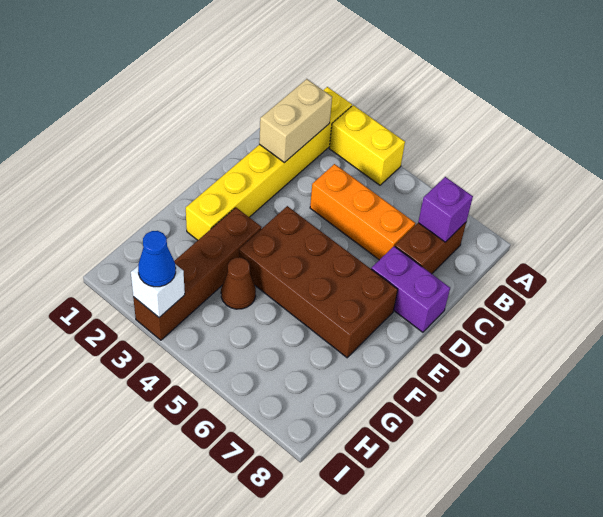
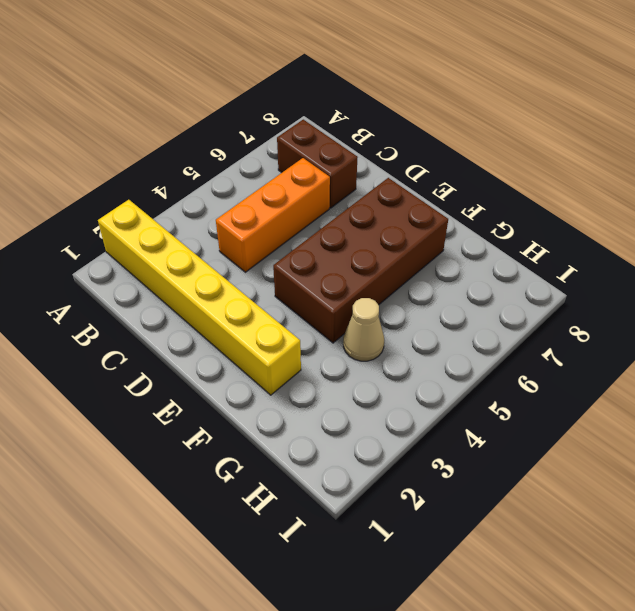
tan cone G4 level 1 -> brown cone G4 level 1
none -> yellow brick A3:A4 level 1
none -> purple brick D7:D8 level 1
none -> brown brick F3:I3 level 1

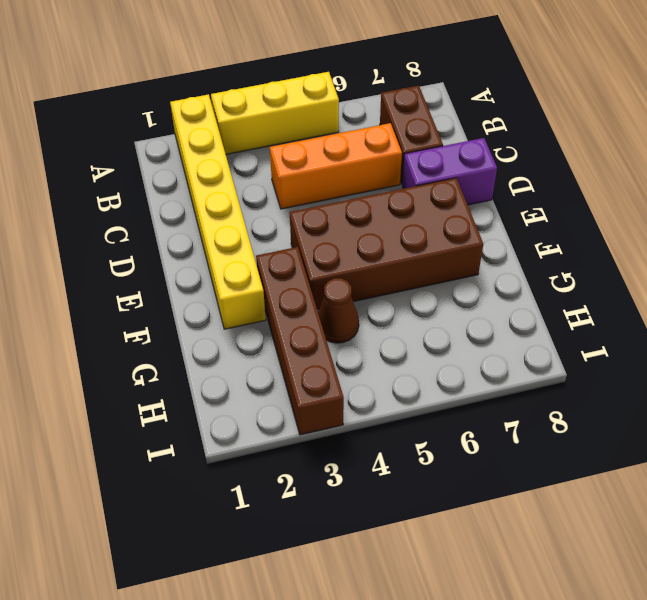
yellow brick A3:A5 level 1 -> yellow brick A3:A4 level 1
none -> tan brick B2:C2 level 2
none -> purple brick B7 level 2
none -> white brick I3 level 2

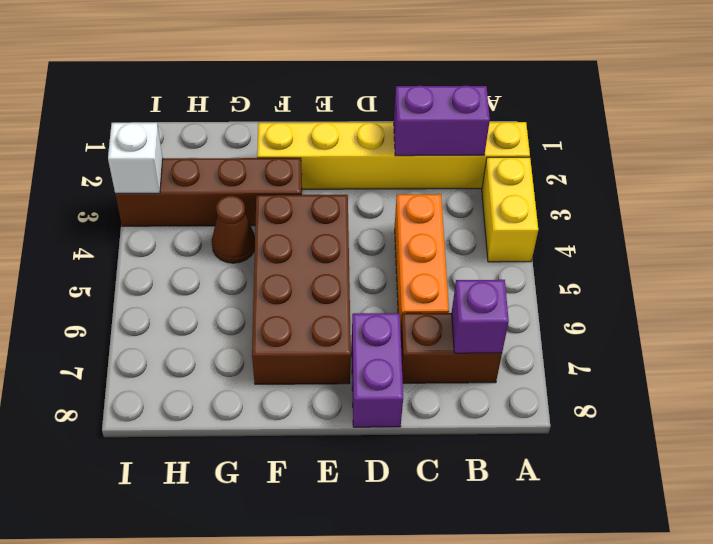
purple brick B2:C2 level 2 -> tan brick B2:C2 level 2
none -> blue cone I3 level 3

